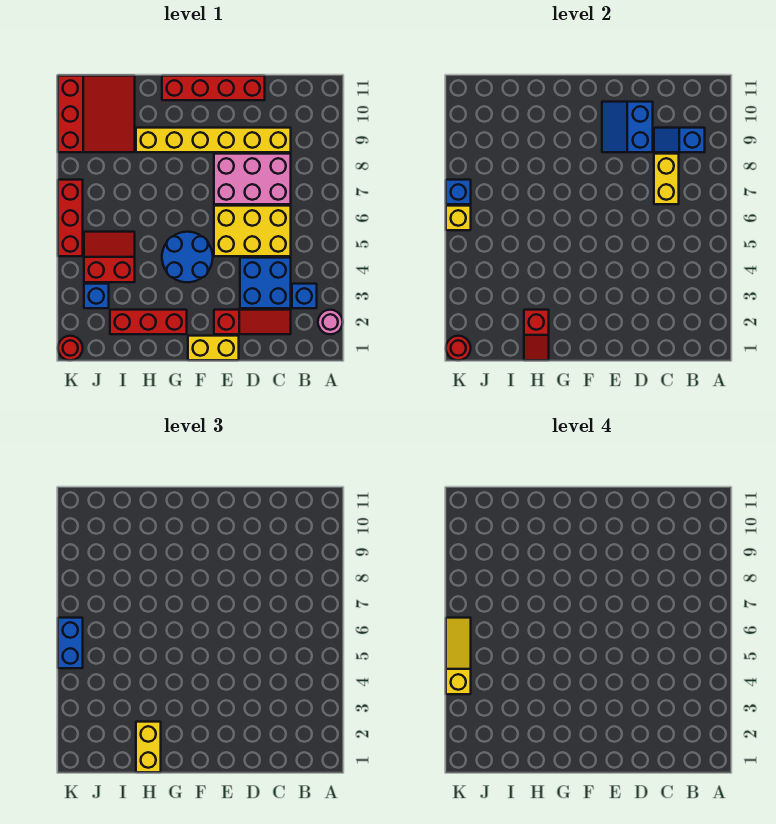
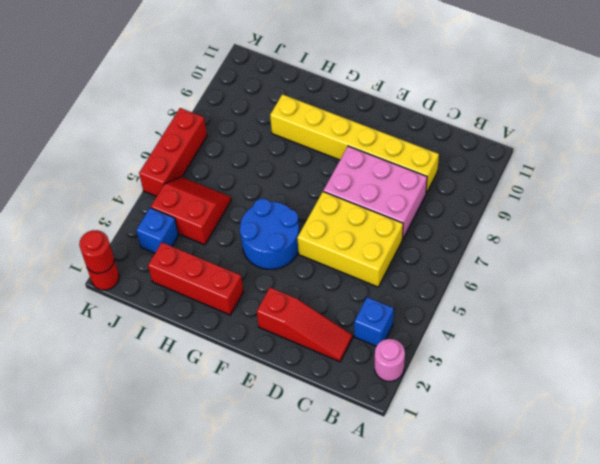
none -> blue brick C3:D4 level 1
none -> red brick D11:G11 level 1
none -> yellow brick E1:F1 level 1

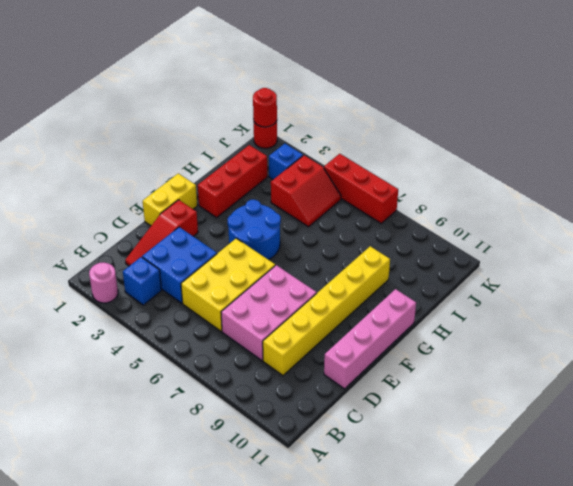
pink brick D11:G11 level 1 -> red brick D11:G11 level 1
none -> red slope I9:K11 level 1 top K
none -> blue slope B9:C9 level 2 top B
none -> yellow brick C7:C8 level 2

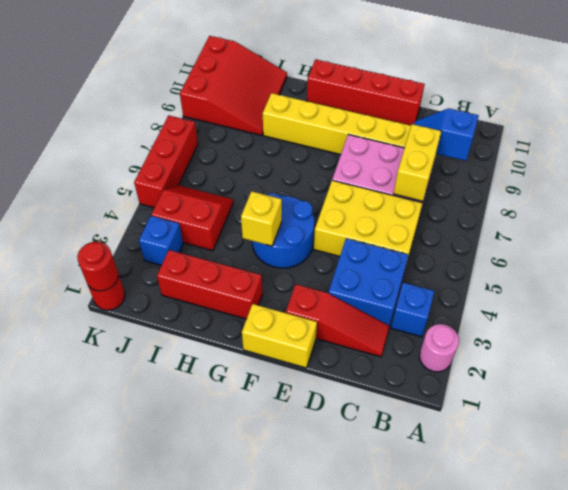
yellow brick G4 level 2 -> yellow brick K6 level 2
none -> blue slope D9:E10 level 2 top D
none -> red slope H1:H2 level 2 top 2
none -> blue brick K7 level 2

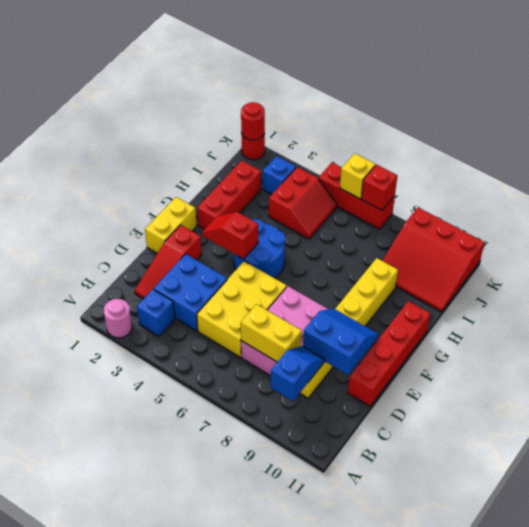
red slope F3:F4 level 2 top 4 -> red slope H1:H2 level 2 top 2
red brick K7 level 2 -> blue brick K7 level 2
none -> yellow brick H1:H2 level 3
none -> blue brick K5:K6 level 3
none -> yellow slope K4:K6 level 4 top 4

